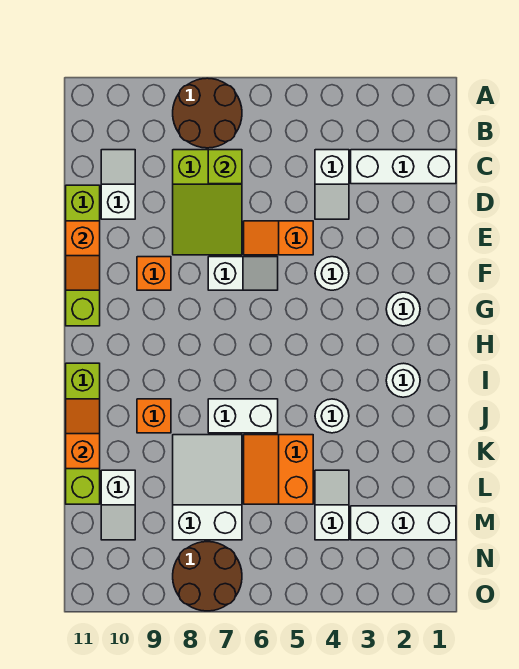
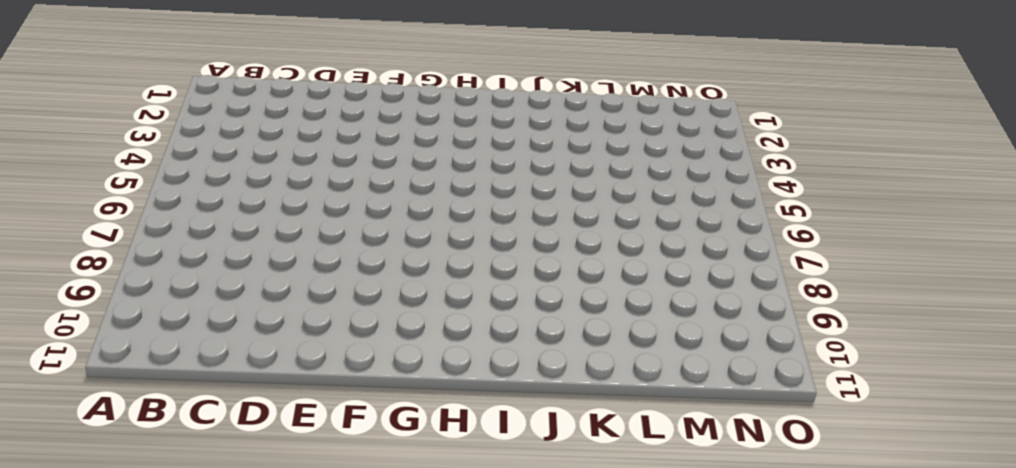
none -> brown round brick A7:B8 level 1
none -> white brick C1:C3 level 1
none -> white slope C4:D4 level 1 top C

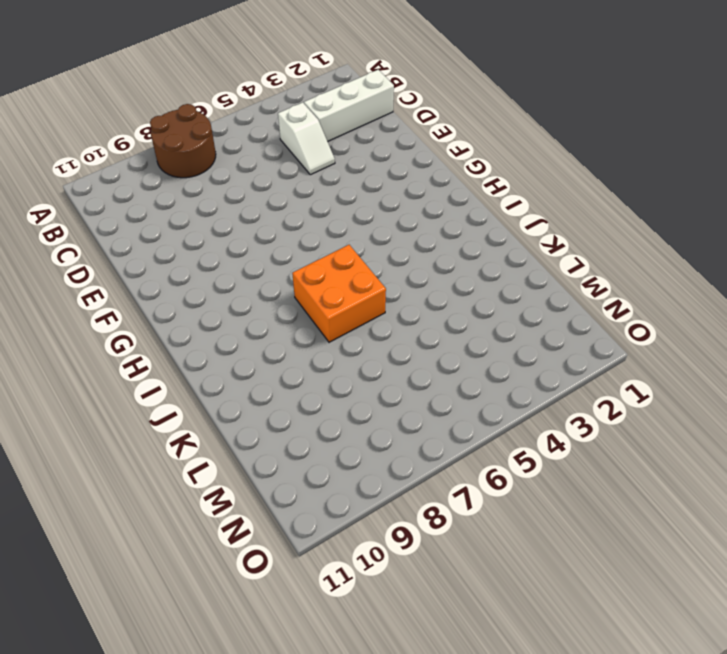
orange brick I6:J7 level 1 -> white brick J6:J7 level 1
none -> lime slope C7:E8 level 1 top C
none -> white slope C10:D10 level 1 top D
none -> lime brick D11:G11 level 1

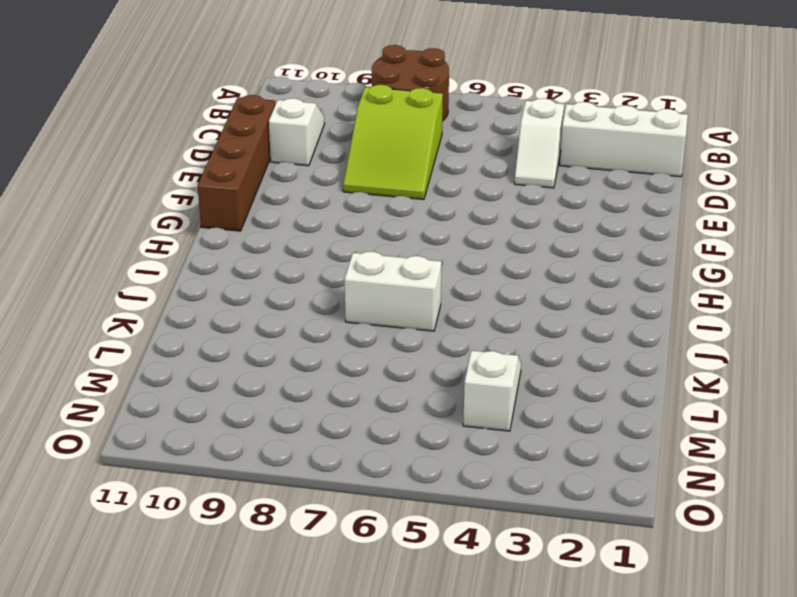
brown brick D11:G11 level 1 -> lime brick D11:G11 level 1
none -> orange slope E5:E6 level 1 top 5
none -> white round brick F4 level 1
none -> white slope F6:F7 level 1 top 7

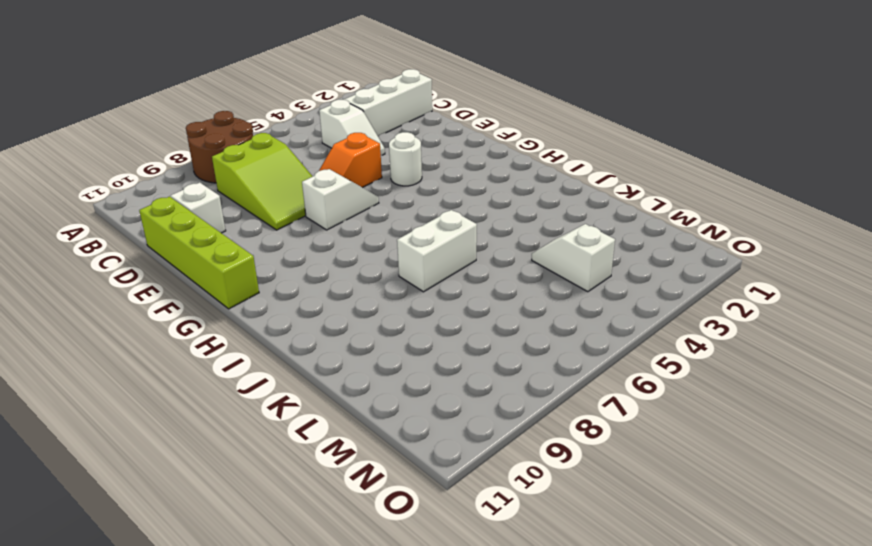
none -> orange brick F9 level 1
none -> white round brick G2 level 1
none -> white round brick I2 level 1

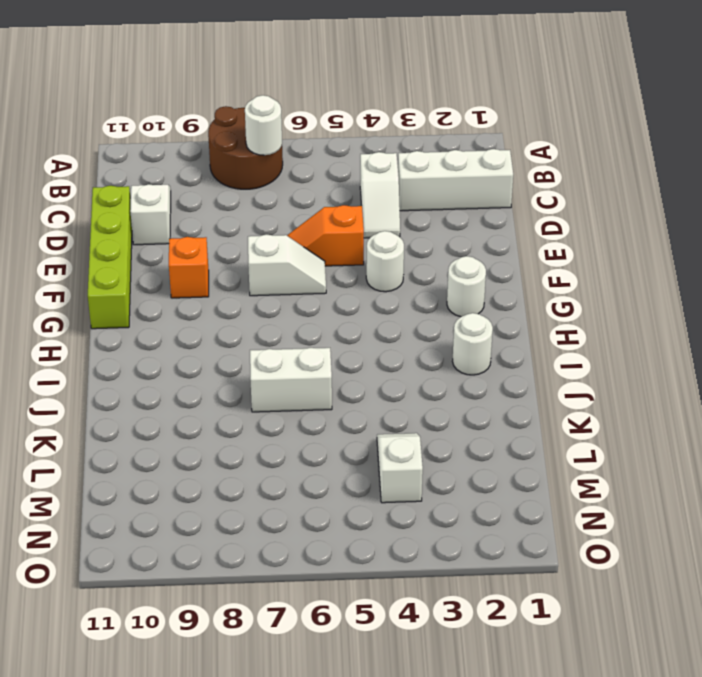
white round brick B7 level 2 -> white round brick J4 level 1
none -> lime slope C7:E8 level 1 top C
none -> lime brick I11:L11 level 1
none -> orange brick J9 level 1

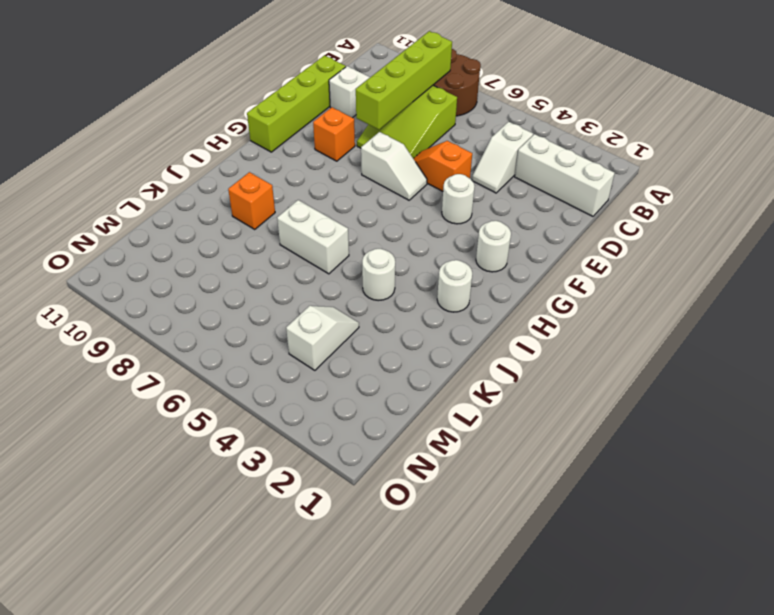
lime brick B8:E8 level 2 -> lime brick I11:L11 level 1
none -> orange slope K5:L6 level 1 top 5
none -> white slope K7:M8 level 1 top M
none -> white slope L10:M10 level 1 top L

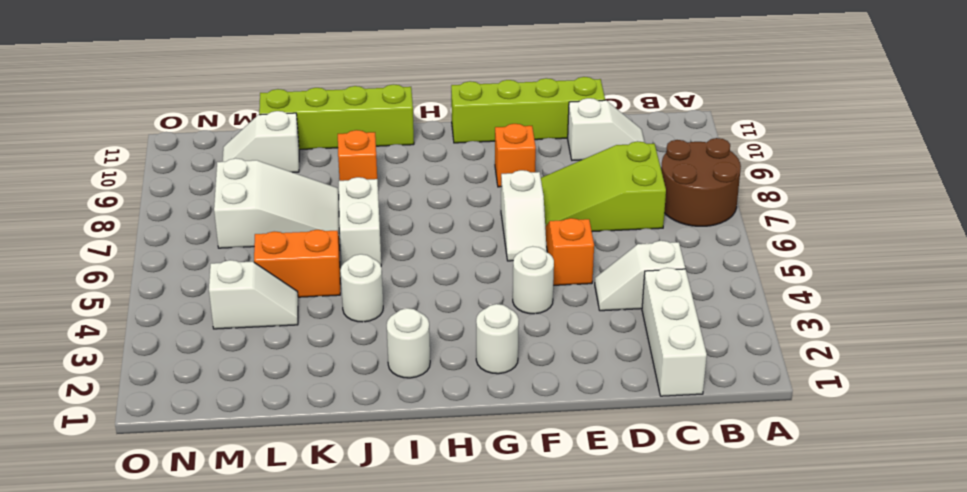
none -> white brick M1:M3 level 1
none -> brown round brick N7:O8 level 1
none -> lime brick C7 level 2

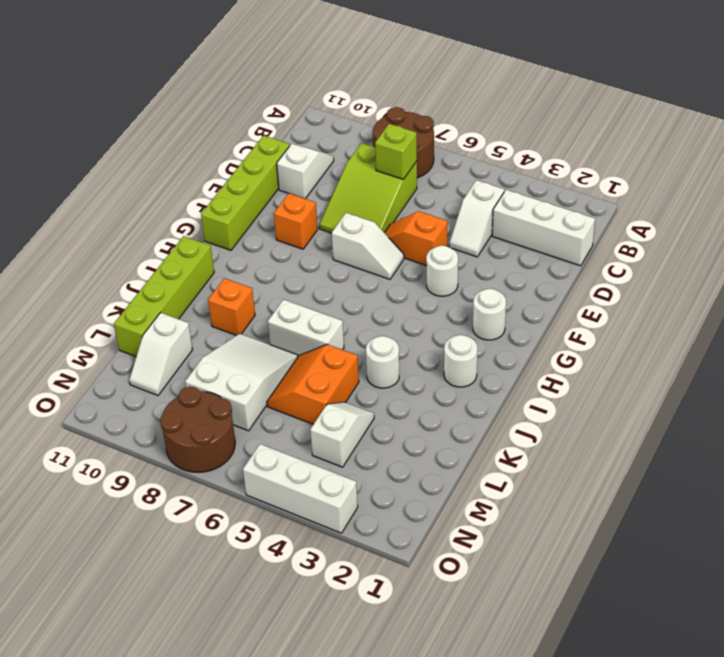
white brick O3:O5 level 1 -> white brick M1:M3 level 1
none -> orange slope E11:F11 level 2 top E
none -> orange slope J11:K11 level 2 top K

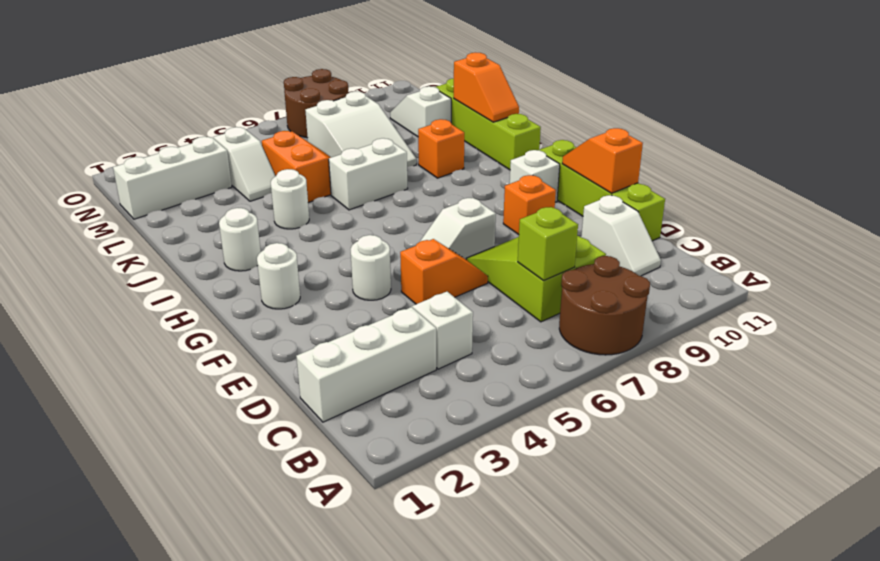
white brick G10 level 1 -> none

